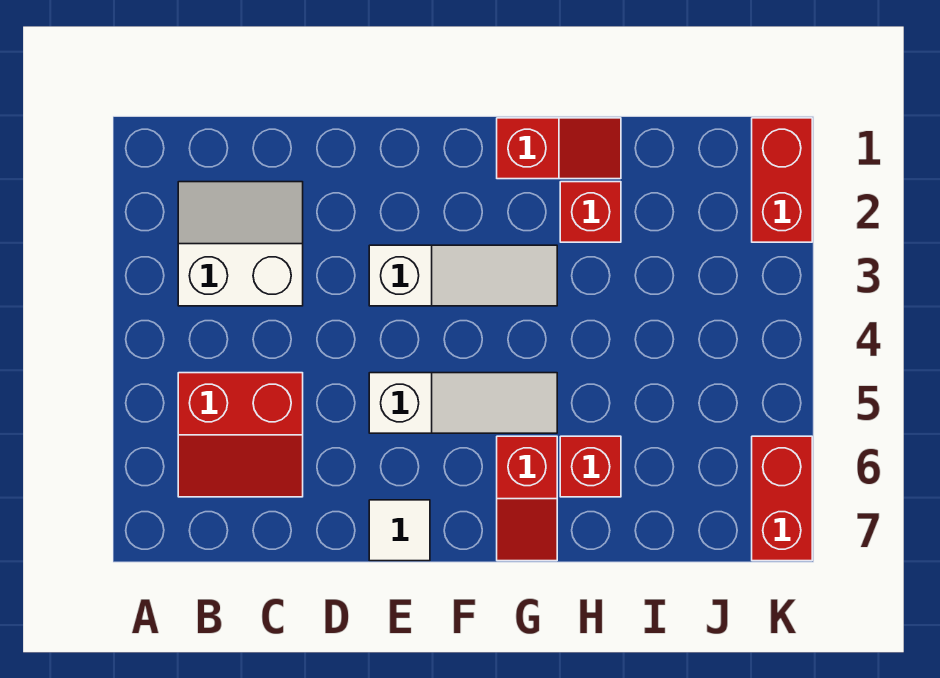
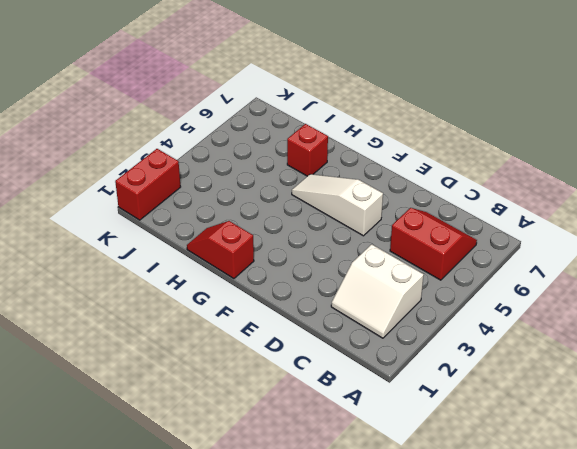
none -> white slope E3:G3 level 1 top E
none -> white tile E7 level 1

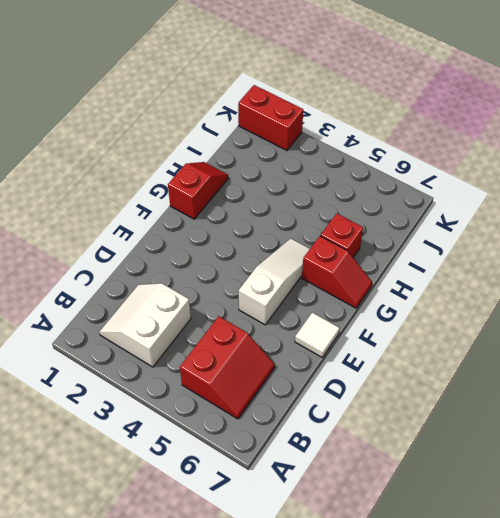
none -> white slope E3:G3 level 1 top E
none -> red brick H2 level 1

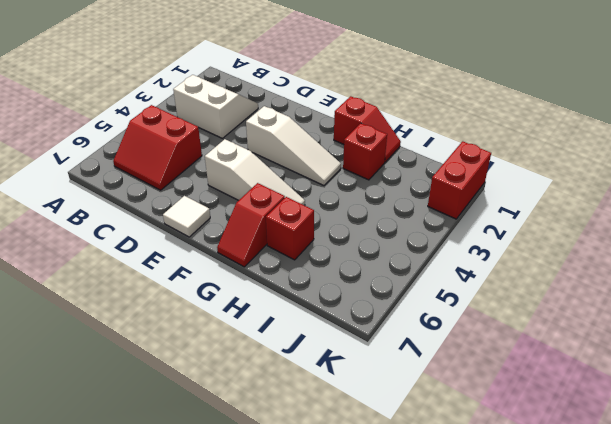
none -> red brick K6:K7 level 1

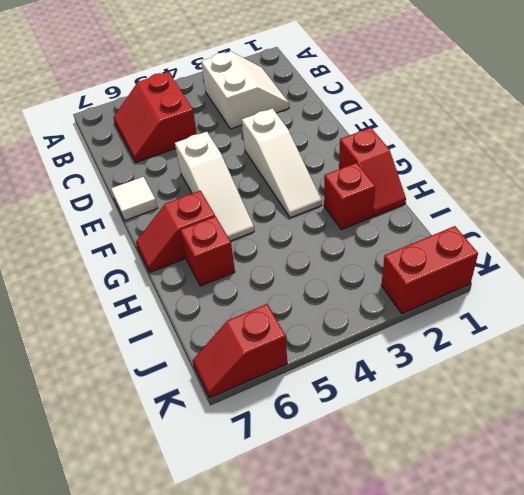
red slope K6:K7 level 1 top 6 -> red brick K6:K7 level 1

